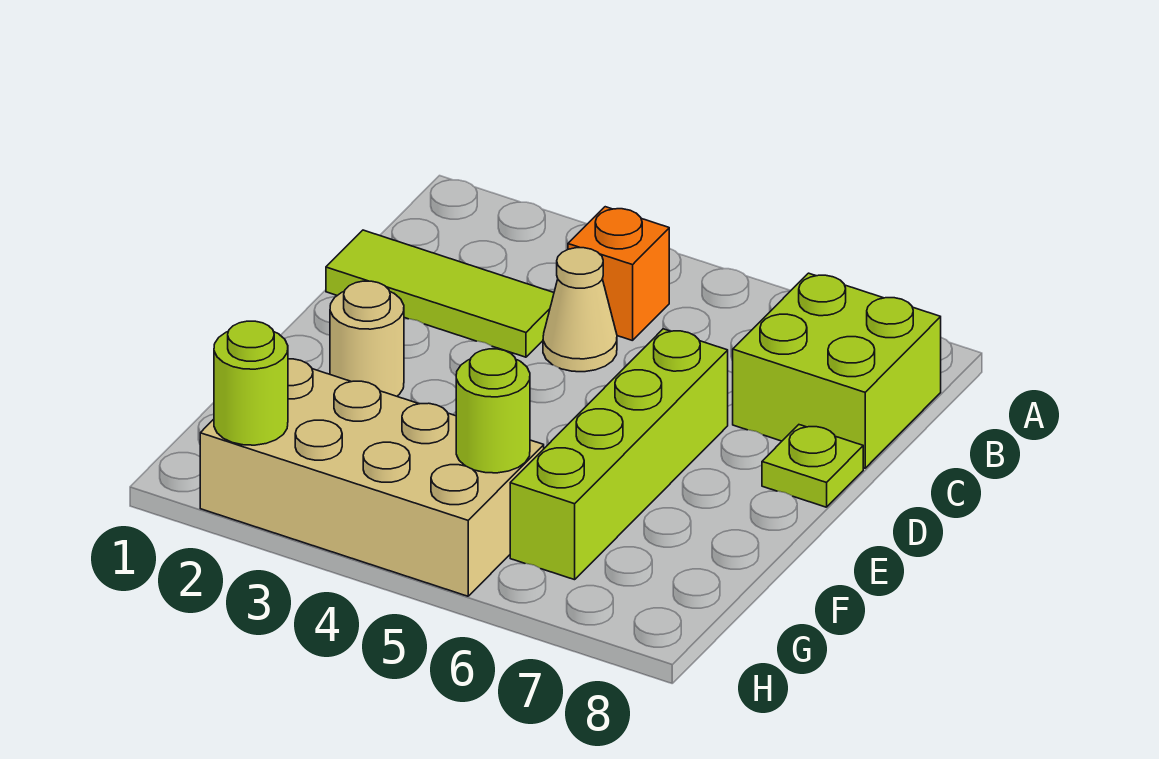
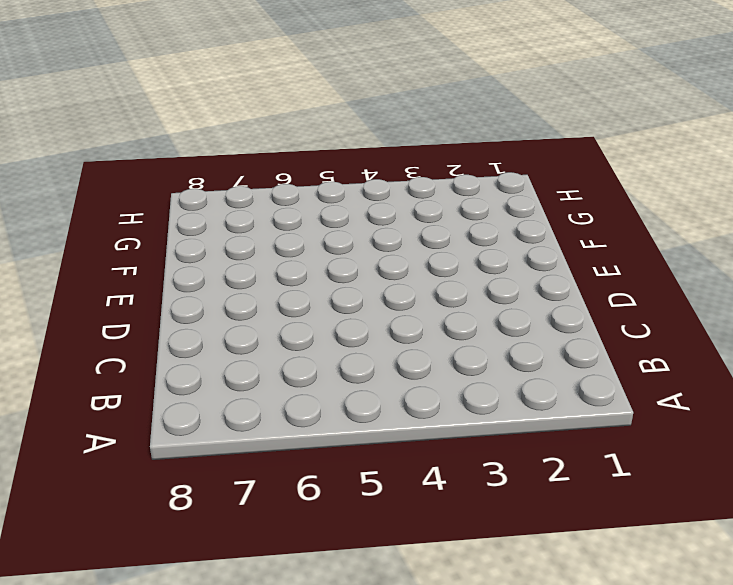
none -> orange brick B4 level 1
none -> lime brick B7:C8 level 1

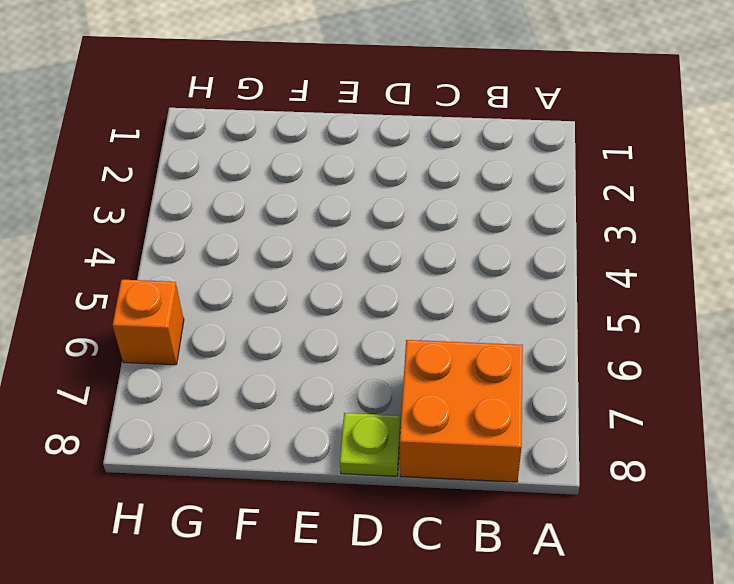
orange brick B7:C8 level 1 -> lime brick B7:C8 level 1
orange brick H6 level 1 -> orange brick B4 level 1
none -> lime tile C1:C3 level 1
none -> tan cone C4 level 1

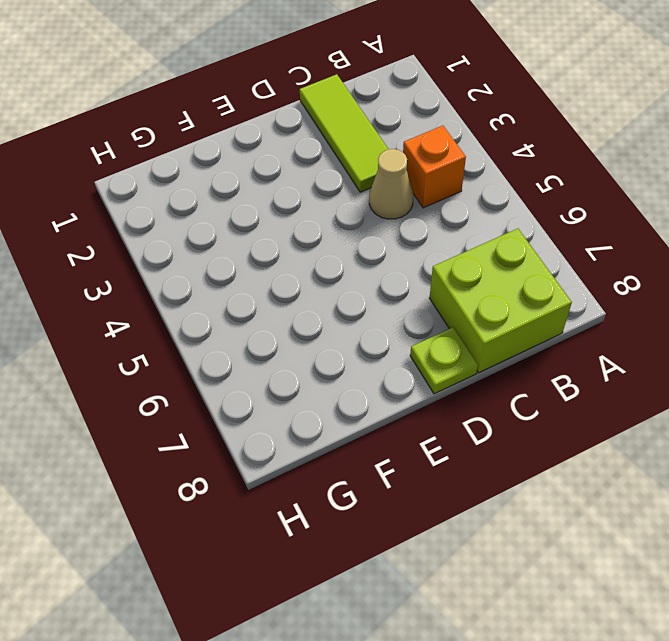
none -> lime brick D6:G6 level 1
none -> tan round brick E2 level 1

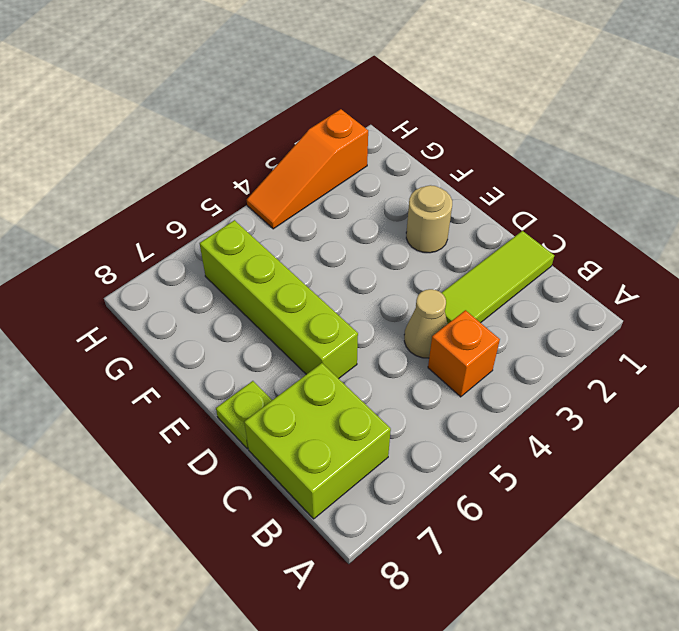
orange slope H2:H4 level 1 top 2 -> tan brick G2:H5 level 1
none -> lime round brick G5 level 2
none -> lime round brick H2 level 2

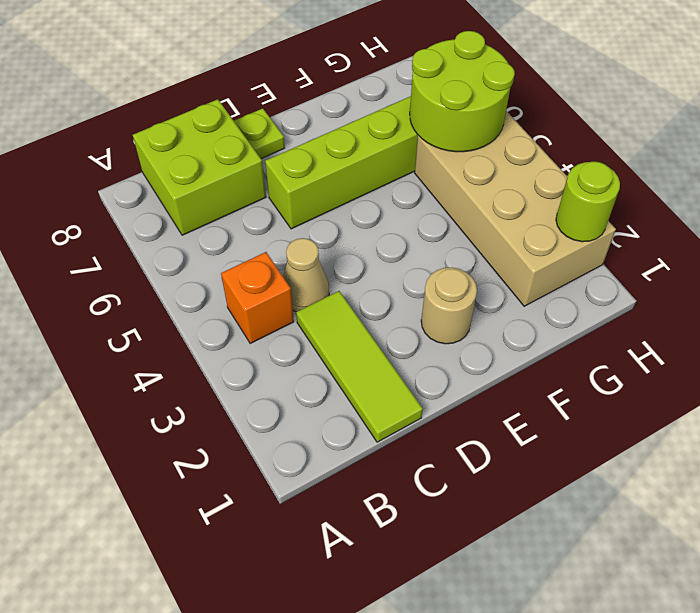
lime round brick G5:H6 level 2 -> lime round brick G5 level 2

